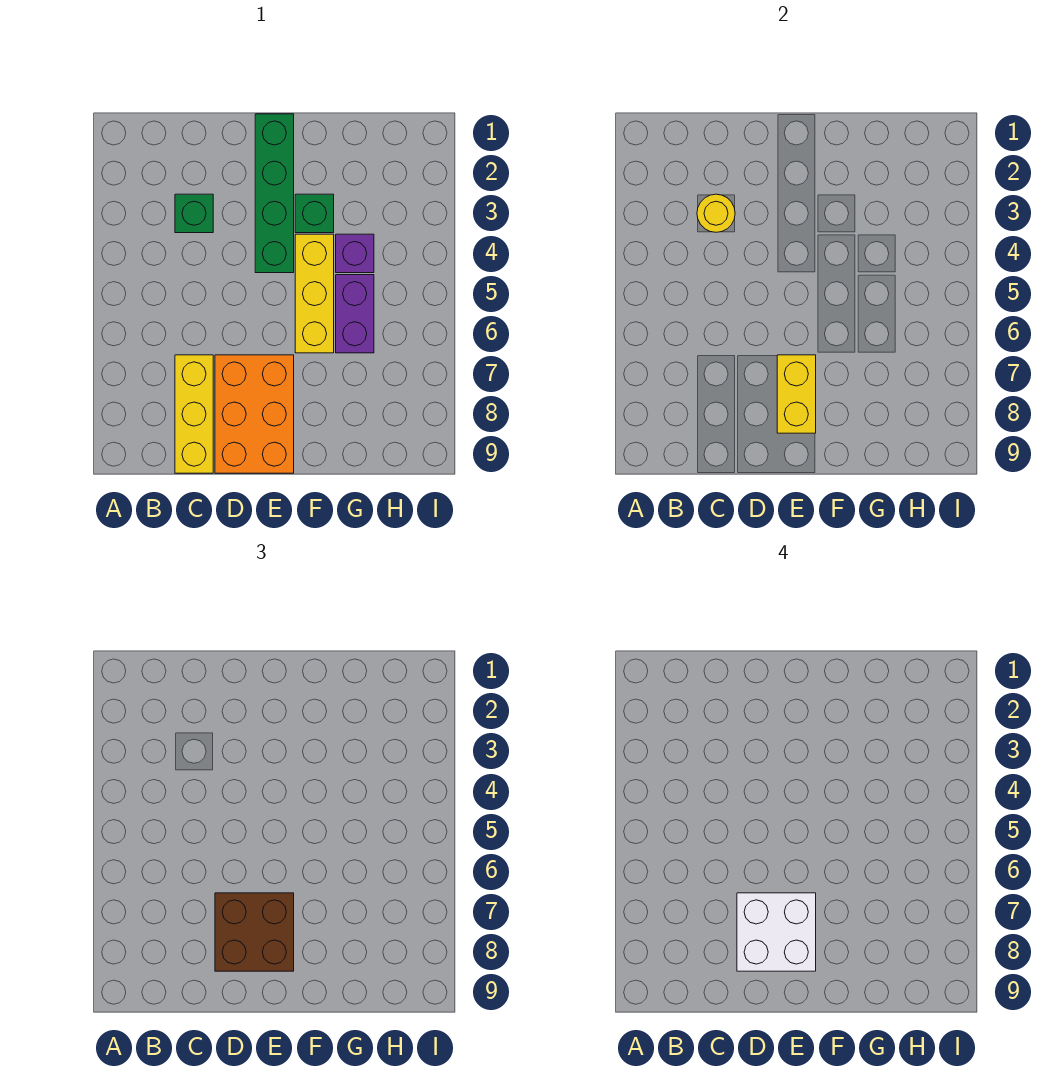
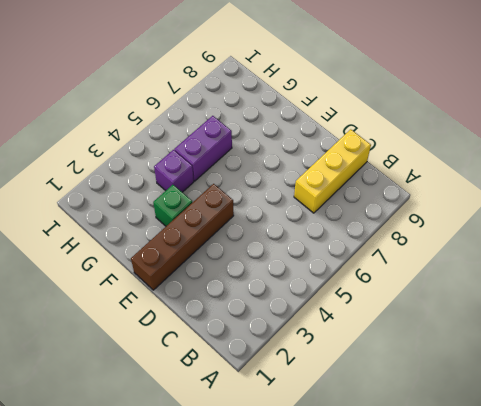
brown brick E1:E4 level 1 -> green brick E1:E4 level 1
none -> green brick C3 level 1
none -> orange brick D7:E9 level 1
none -> yellow brick F4:F6 level 1

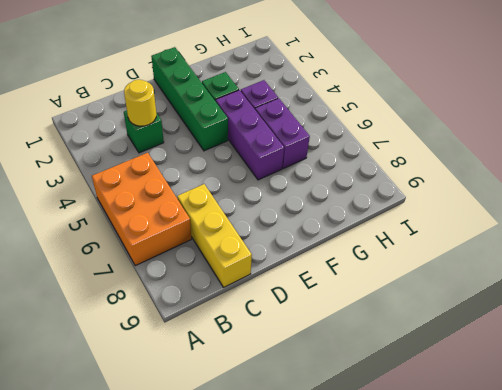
orange brick A5:B7 level 1 -> orange brick D7:E9 level 1
purple brick F4:F6 level 1 -> yellow brick F4:F6 level 1
none -> yellow brick E7:E8 level 2
none -> brown brick D7:E8 level 3
none -> white brick D7:E8 level 4

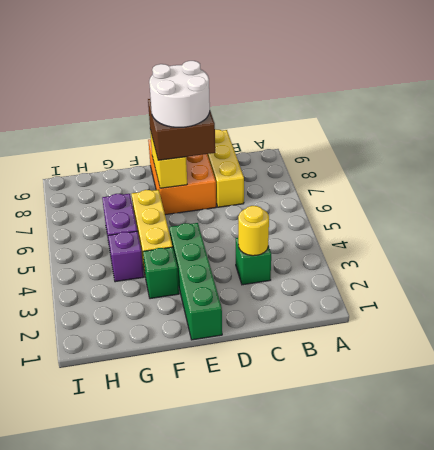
white round brick D7:E8 level 4 -> white brick D7:E8 level 4

